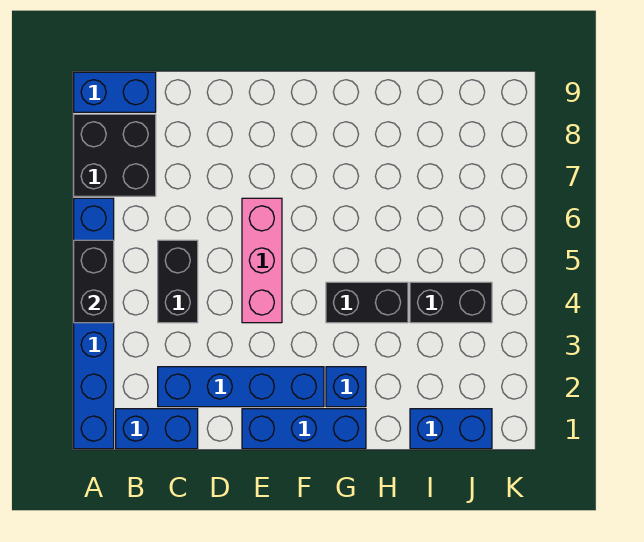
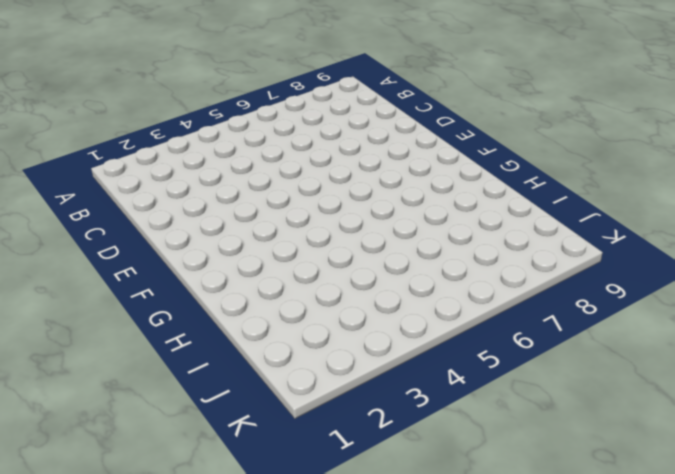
none -> blue brick A1:A6 level 1
none -> black brick A7:B8 level 1
none -> blue brick A9:B9 level 1

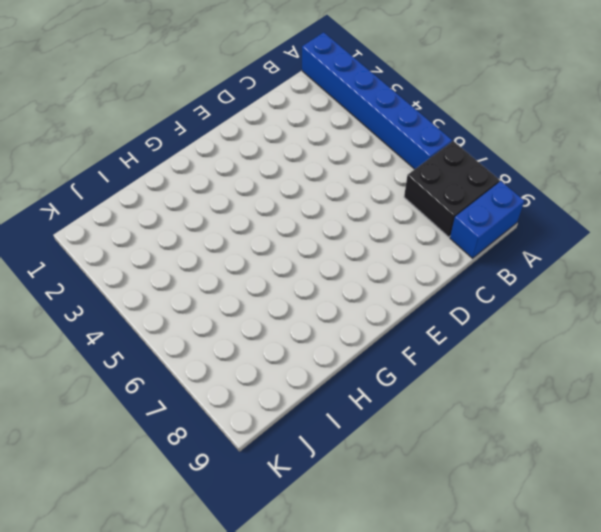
none -> blue brick B1:C1 level 1
none -> blue brick C2:F2 level 1
none -> black brick C4:C5 level 1

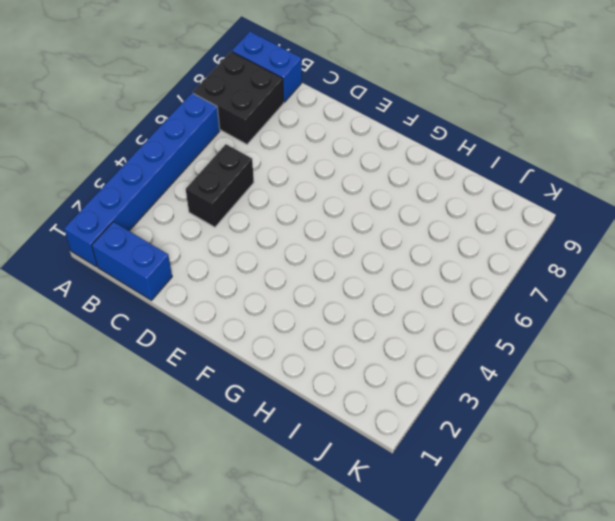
none -> blue brick C2:F2 level 1
none -> blue brick E1:G1 level 1
none -> pink brick E4:E6 level 1

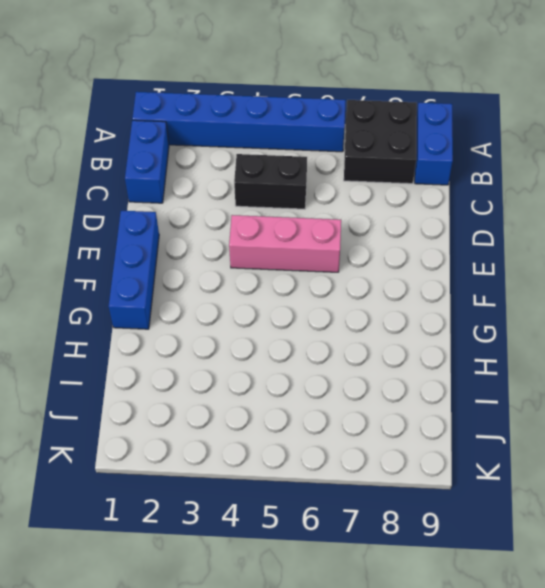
none -> blue brick C2:F2 level 1
none -> blue brick G2 level 1
none -> black brick G4:H4 level 1

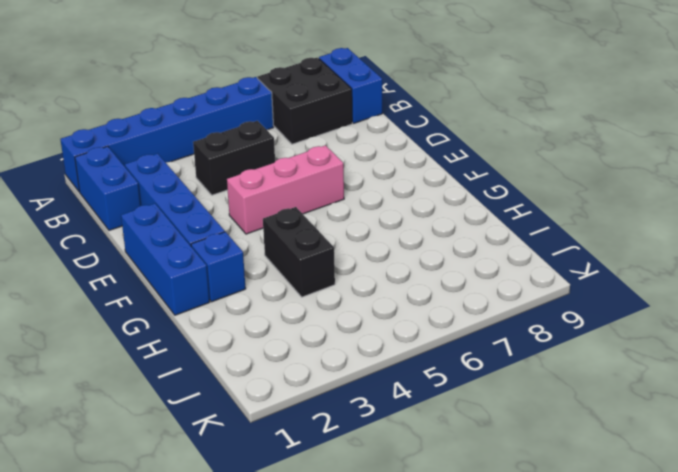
none -> blue brick I1:J1 level 1
none -> black brick I4:J4 level 1
none -> black brick A4:A5 level 2

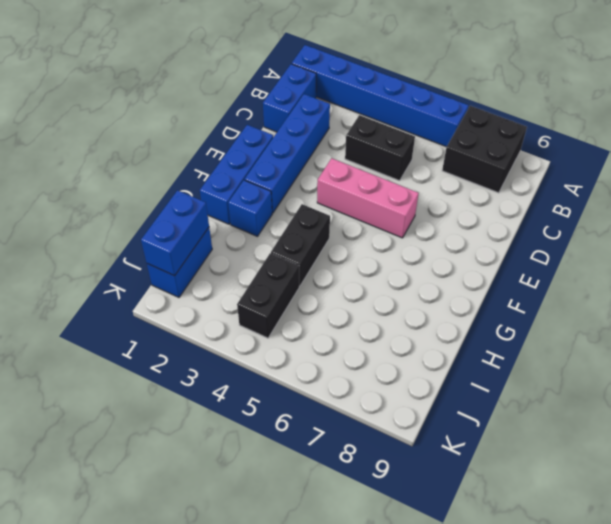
blue brick I1:J1 level 2 -> blue brick A9:B9 level 1
none -> black brick A4:A5 level 2

